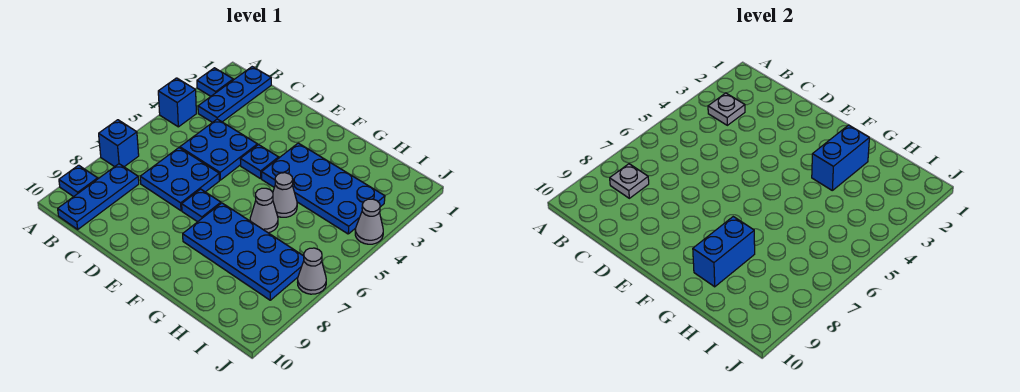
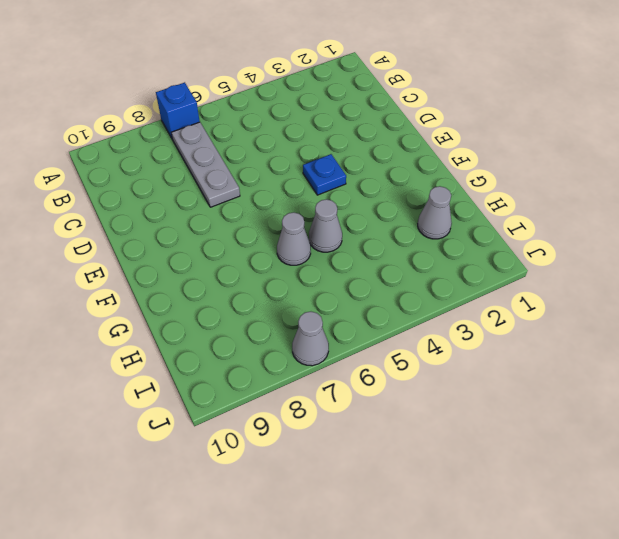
grey plate B7:D7 level 1 -> blue plate C6:D7 level 1
grey cone H2 level 1 -> grey cone J4 level 1
none -> blue plate A2 level 1
none -> blue brick A4 level 1
none -> blue plate A9 level 1

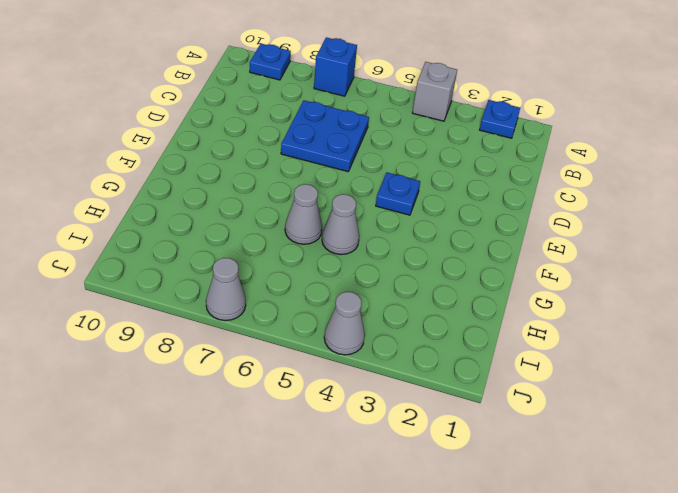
grey brick A4 level 1 -> blue brick A4 level 1
none -> blue plate B1:B3 level 1
none -> blue plate B8:B10 level 1
none -> blue plate C4:D5 level 1

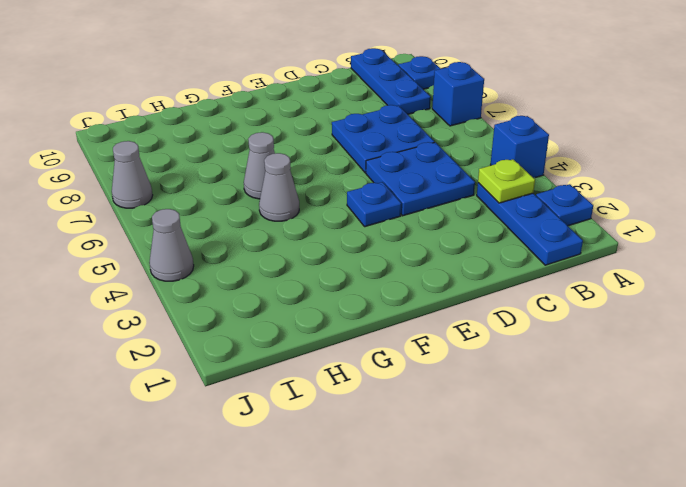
lime plate B3 level 2 -> grey plate B3 level 2
none -> blue plate E7 level 1
none -> blue plate F3:I4 level 1
none -> blue plate F7:I8 level 1

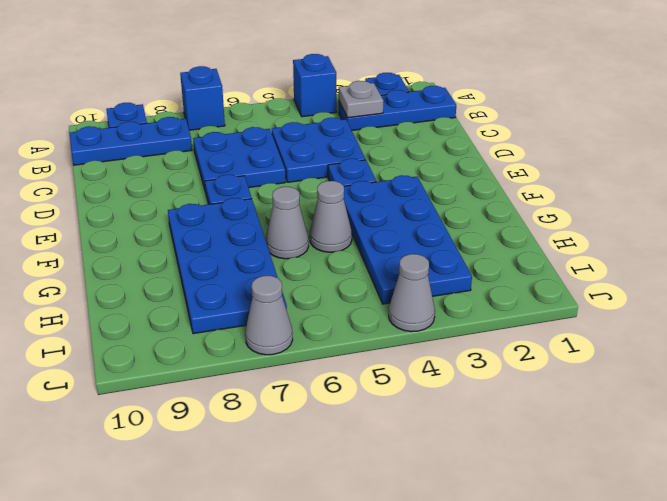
none -> grey plate B8 level 2
none -> blue brick G2:G3 level 2
none -> blue brick G8:G9 level 2

